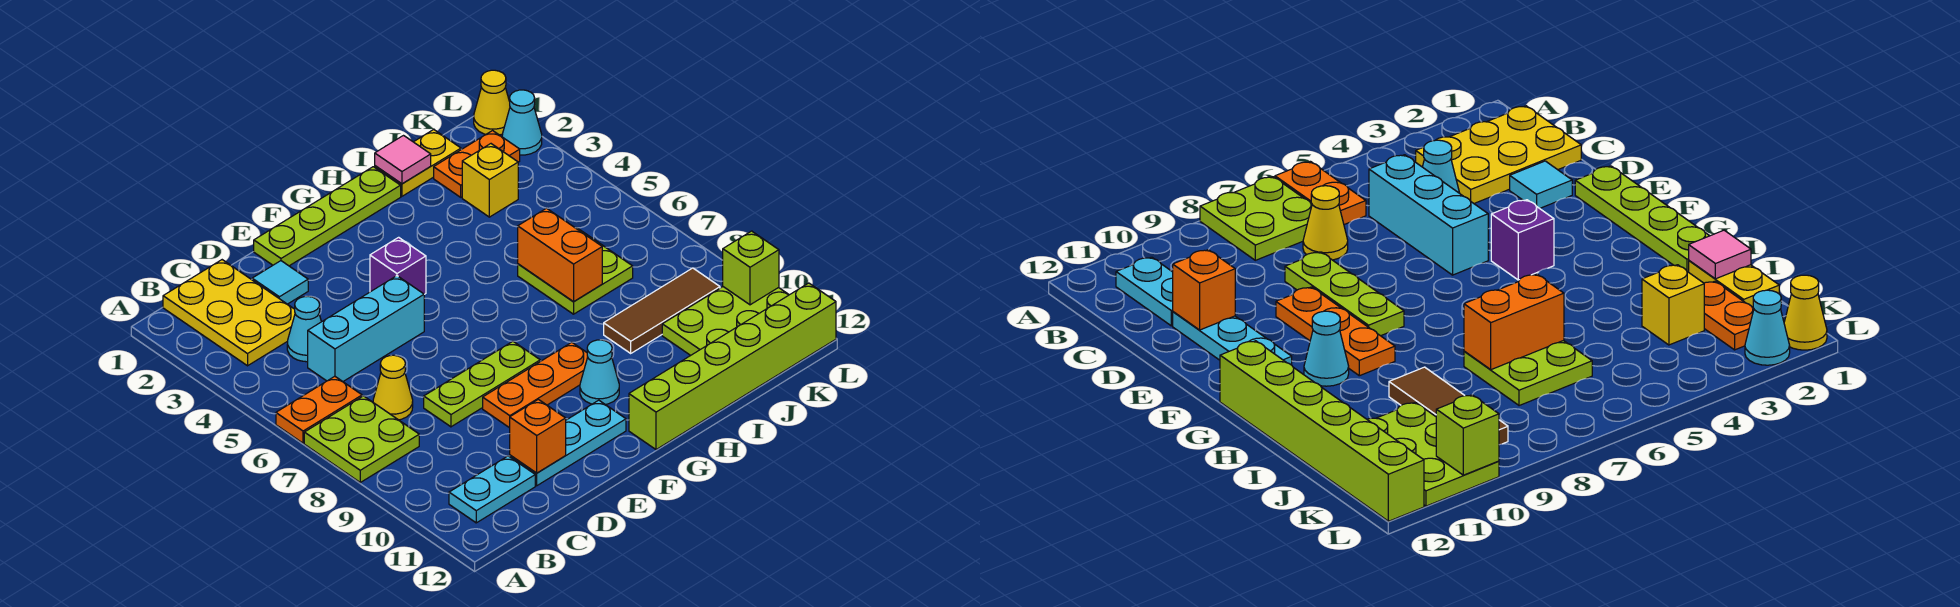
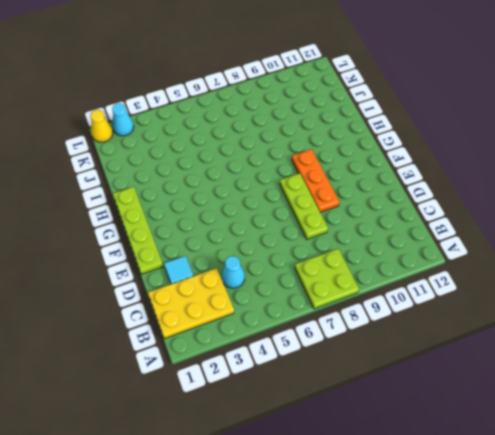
none -> orange plate A6:B6 level 1
none -> cyan plate B11:C11 level 1
none -> cyan brick C5:E5 level 1

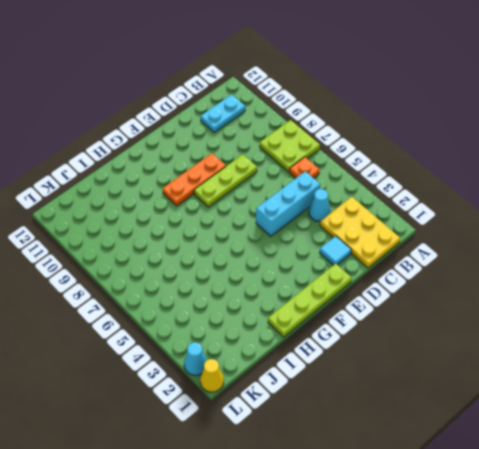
orange plate B6 level 1 -> orange plate A6:B6 level 1
none -> yellow cone C7 level 1
none -> cyan plate D11:F11 level 1
none -> purple brick F4 level 1

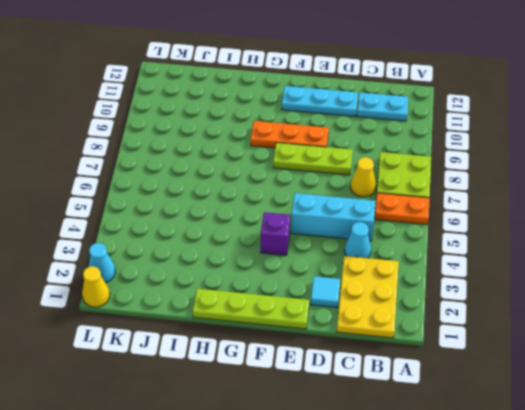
none -> cyan cone G10 level 1
none -> lime brick G12:L12 level 1
none -> yellow plate I1:J1 level 1

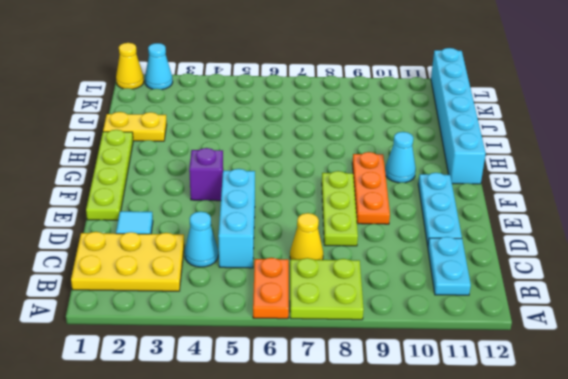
cyan brick G12:L12 level 1 -> lime brick G12:L12 level 1
yellow plate I1:I2 level 1 -> yellow plate I1:J1 level 1
none -> lime plate I6:J7 level 1
none -> brown tile I9:K9 level 1
none -> orange plate J2:K2 level 1

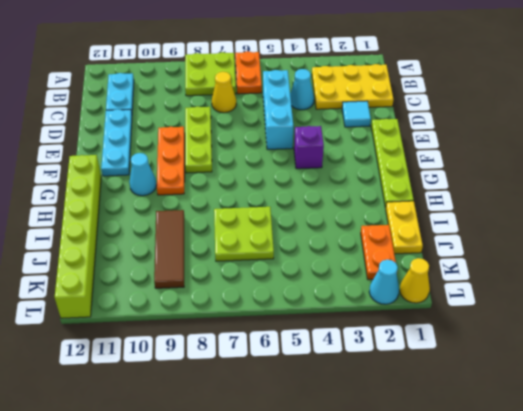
none -> yellow brick J3 level 1
none -> lime plate J10:L11 level 1
none -> orange brick D11 level 2

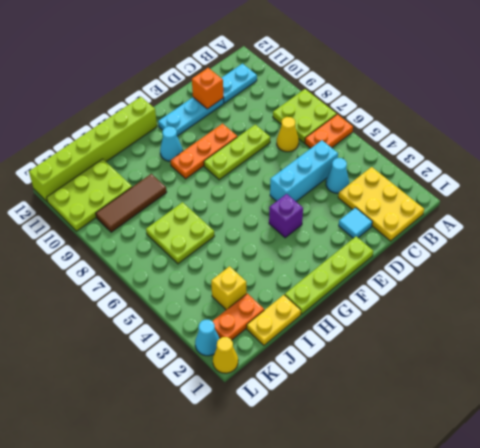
none -> pink tile I1 level 2
none -> orange brick I6:I7 level 2
none -> lime brick L10 level 2

